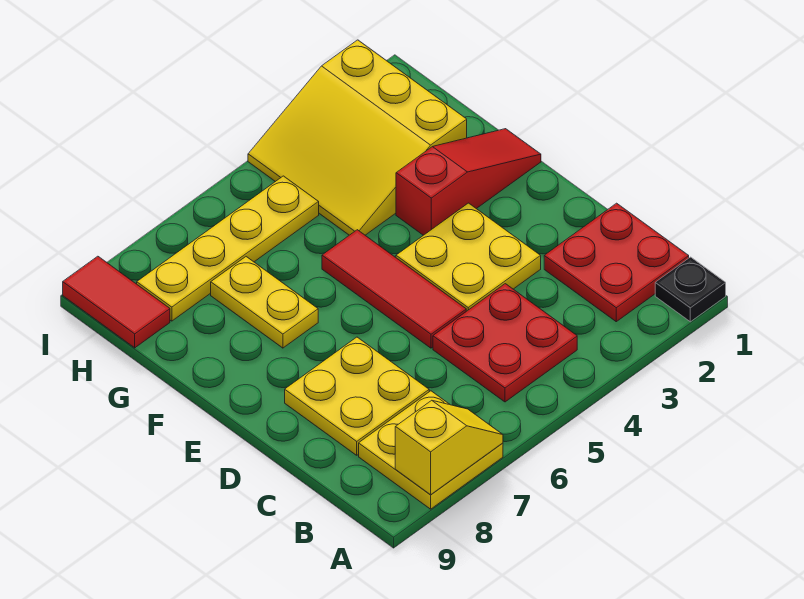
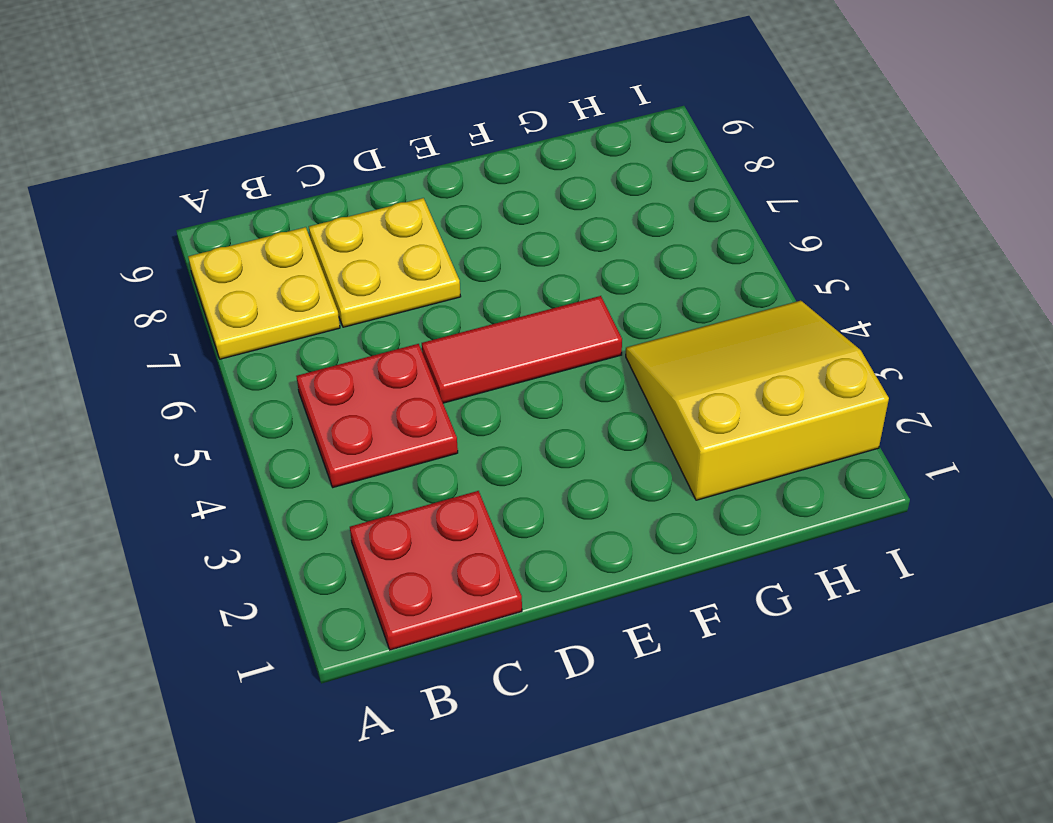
none -> black plate A1 level 1
none -> yellow plate D3:E4 level 1
none -> red slope F1:F3 level 1 top 3

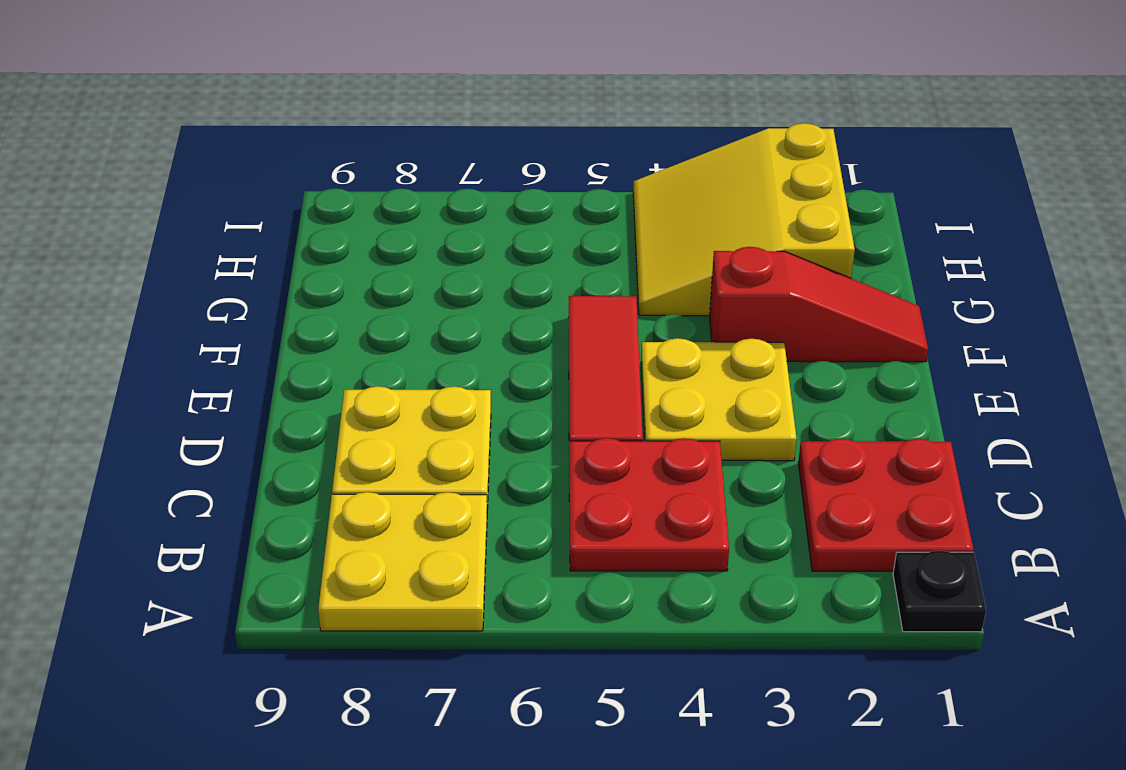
none -> yellow plate F7:G7 level 1
none -> yellow plate H5:H8 level 1
none -> red tile H9:I9 level 1

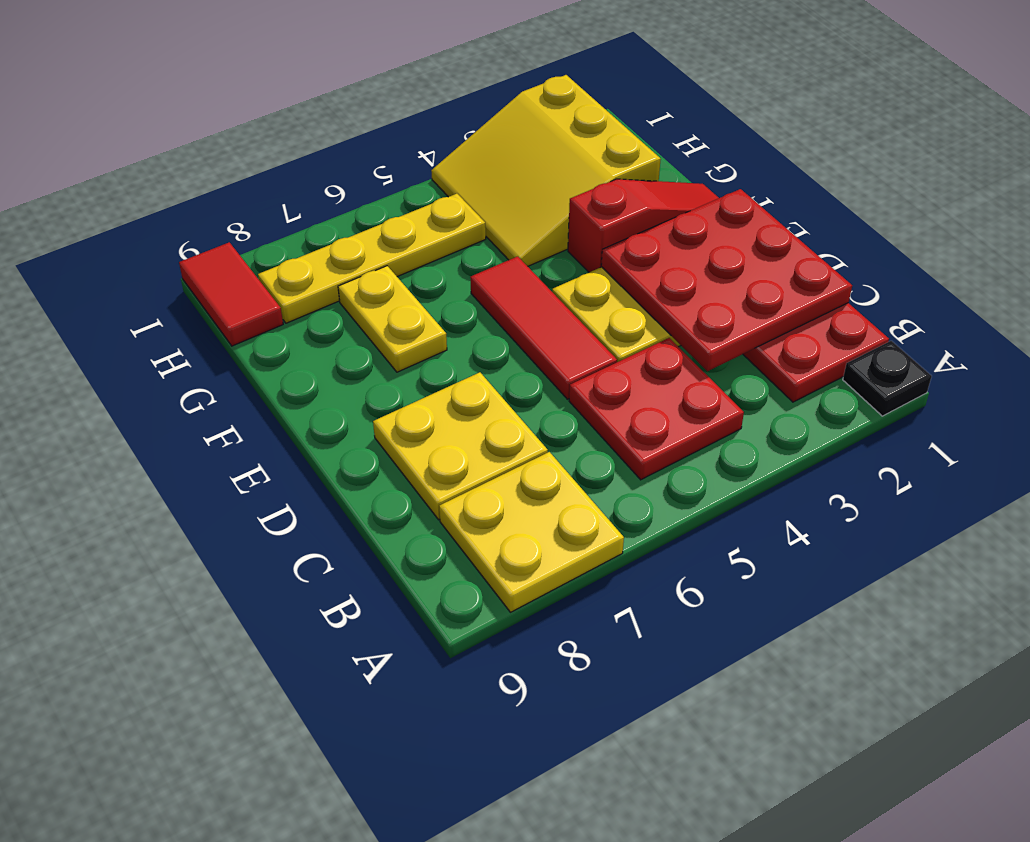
red plate C1:E3 level 2 -> none
none -> yellow slope A7:A8 level 2 top 8

